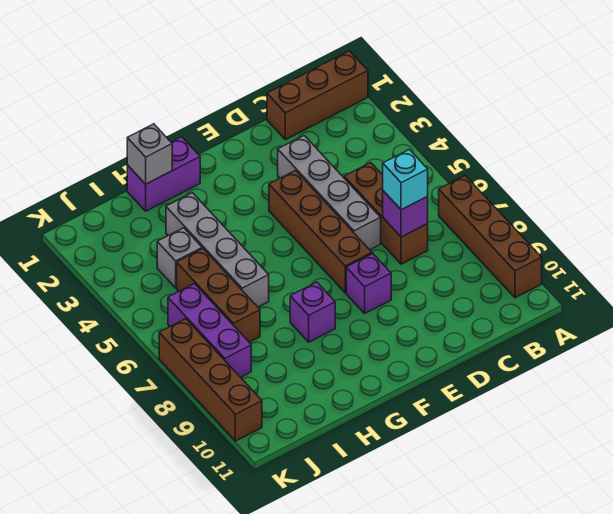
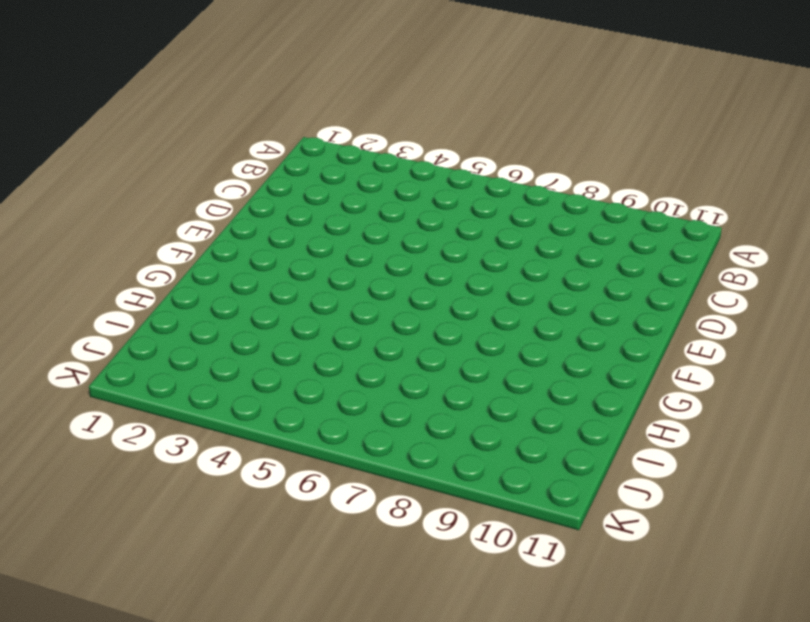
none -> brown brick A1:C1 level 1
none -> brown brick A7:A10 level 1
none -> brown brick C5:C7 level 1

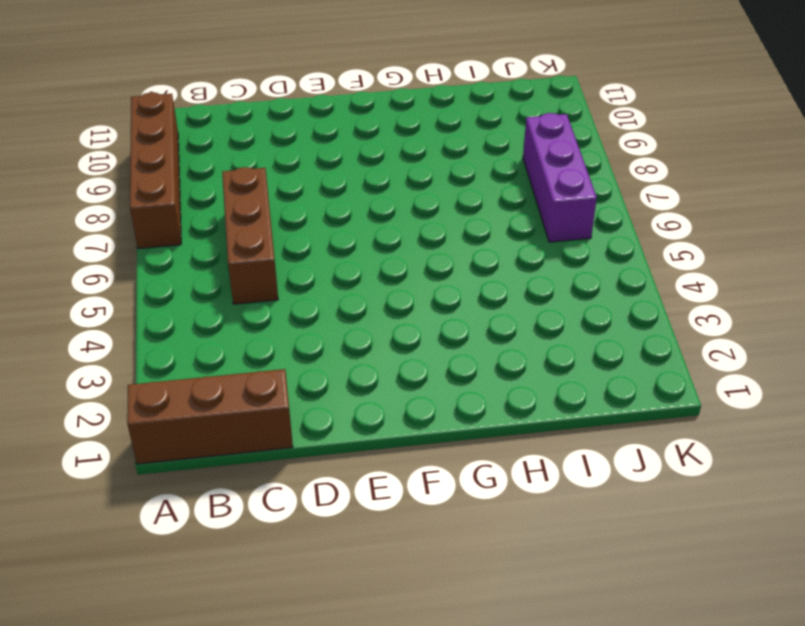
none -> grey brick D3:D6 level 1
none -> brown brick E4:E7 level 1
none -> purple brick E8 level 1

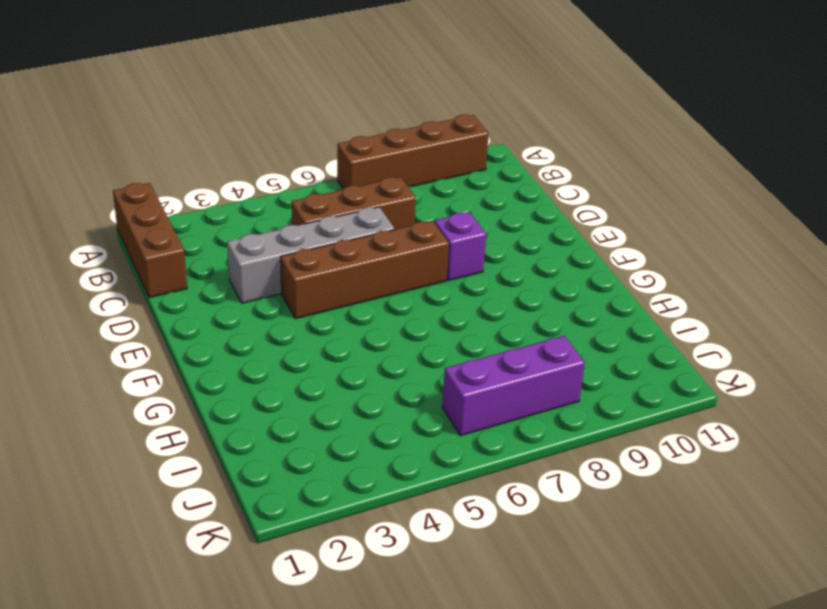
none -> purple brick G1:H1 level 1
none -> purple brick G8 level 1
none -> grey brick H3:H6 level 1

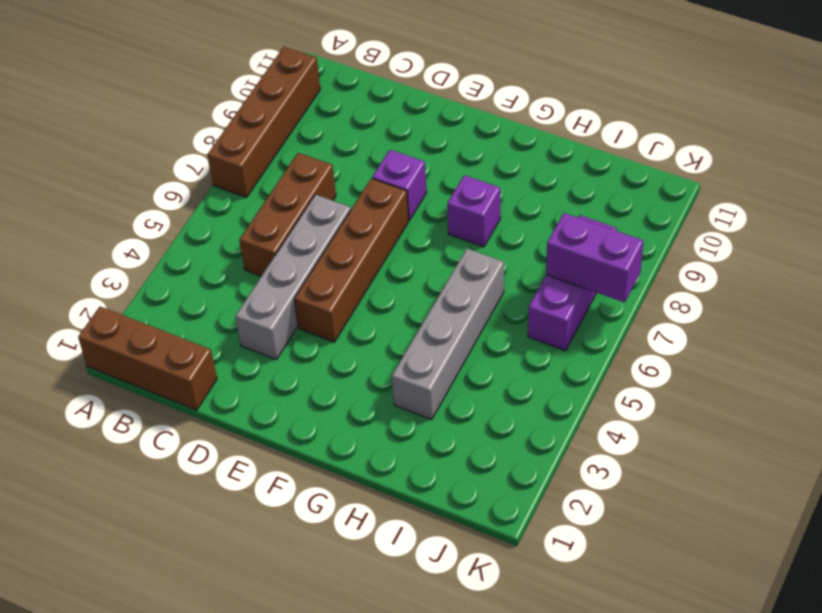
purple brick J7:K7 level 2 -> purple brick G1:H1 level 1
none -> grey brick I4 level 1
none -> brown brick I5:I7 level 1
none -> brown brick K7:K10 level 1

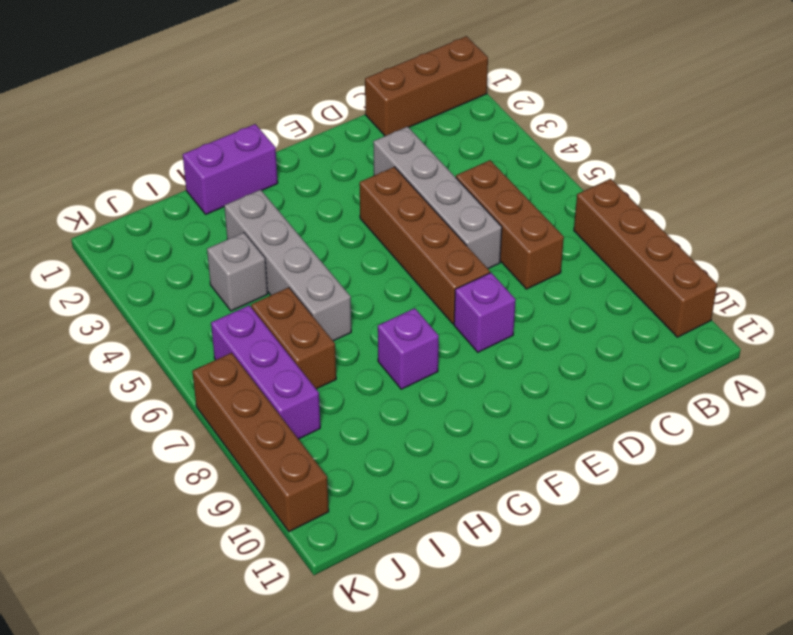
brown brick I6:I7 level 1 -> brown brick I5:I7 level 1
none -> purple brick C7 level 2
none -> grey brick H1 level 2
none -> cyan brick C7 level 3

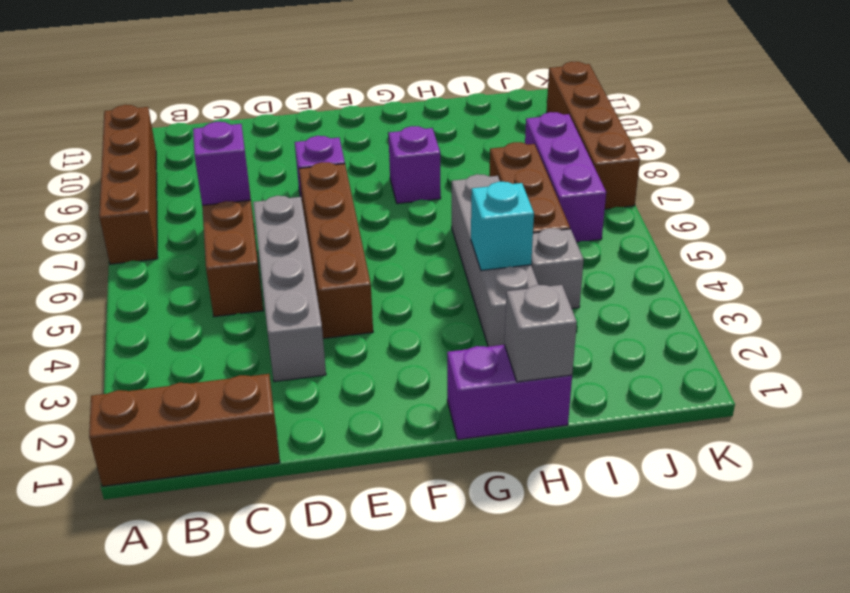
cyan brick H4 level 2 -> cyan brick C7 level 3

